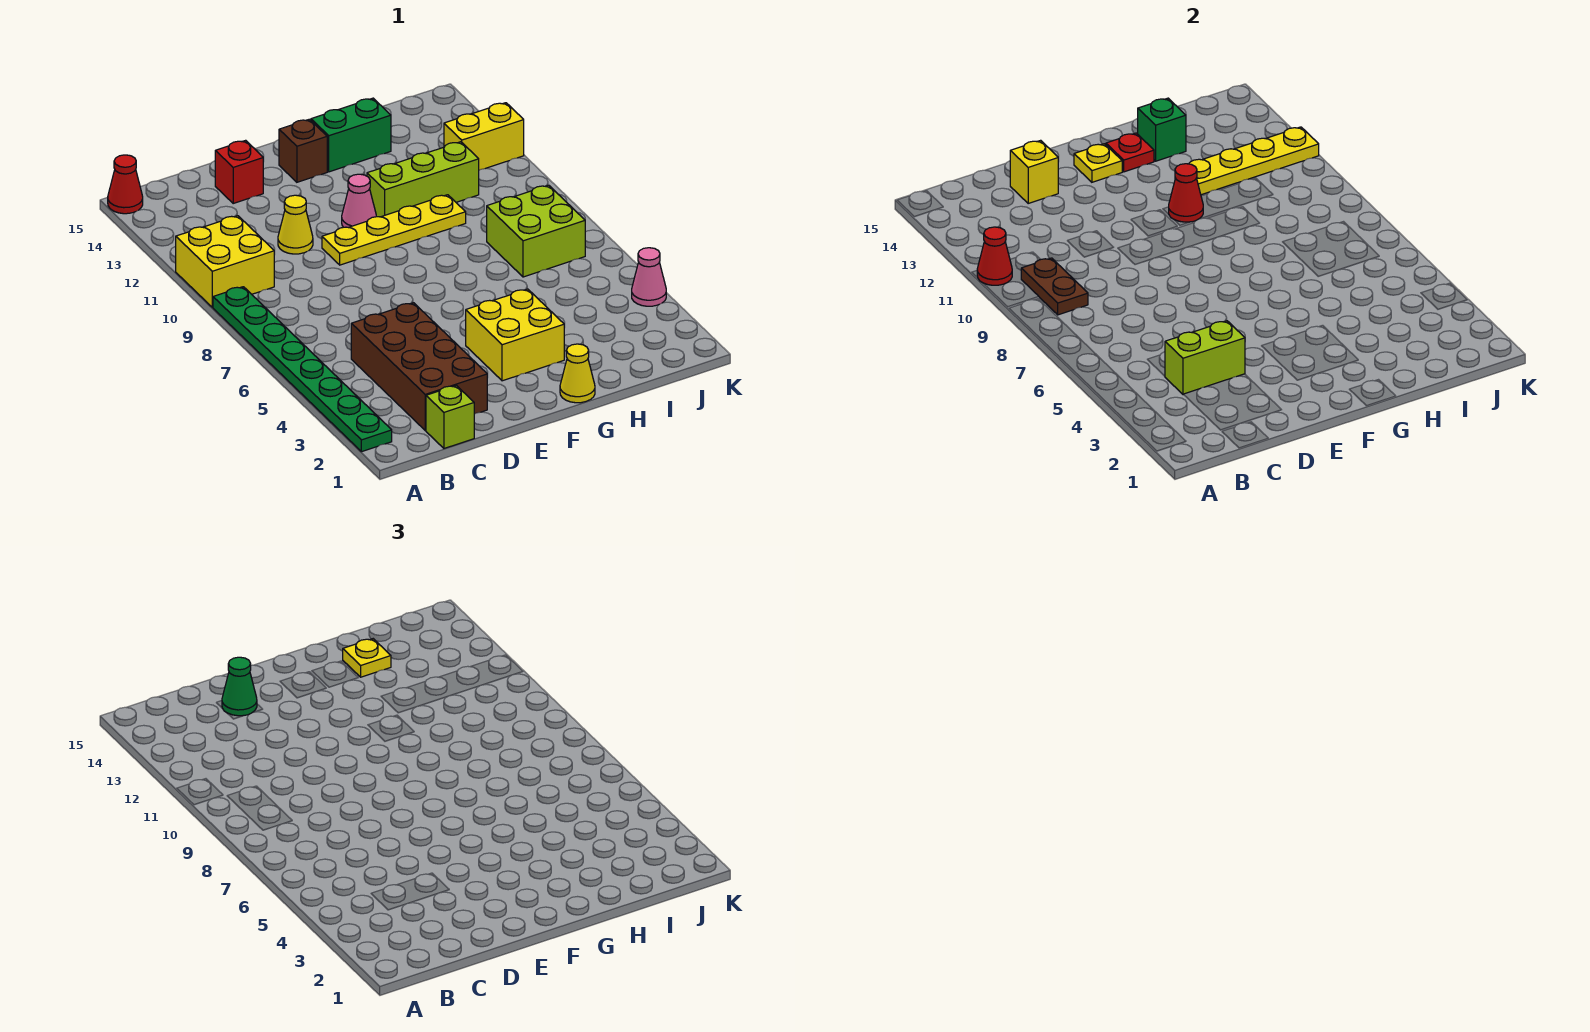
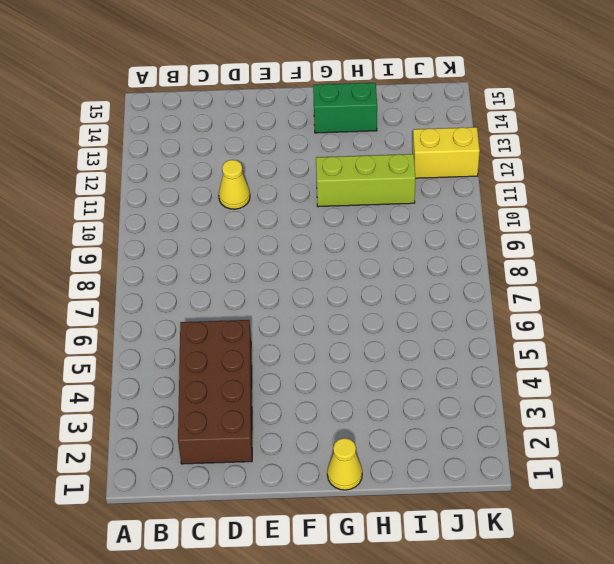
none -> green plate A2:A9 level 1
none -> yellow brick A10:B11 level 1
none -> red cone A15 level 1

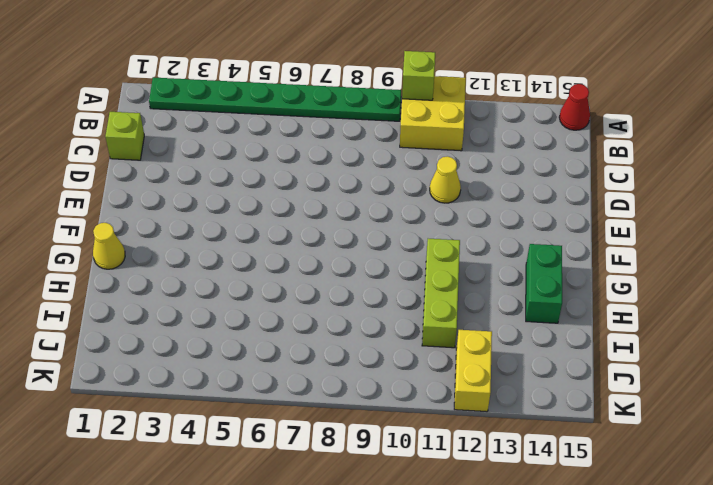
lime brick A10 level 2 -> none
none -> brown brick C2:D5 level 1
none -> red brick D14 level 1
none -> yellow plate E10:H10 level 1

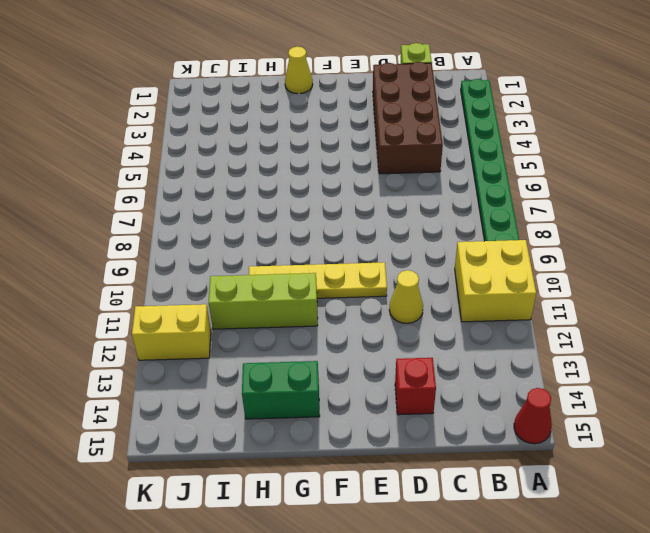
none -> yellow brick F3:G4 level 1
none -> pink cone F11 level 1
none -> brown brick F14 level 1

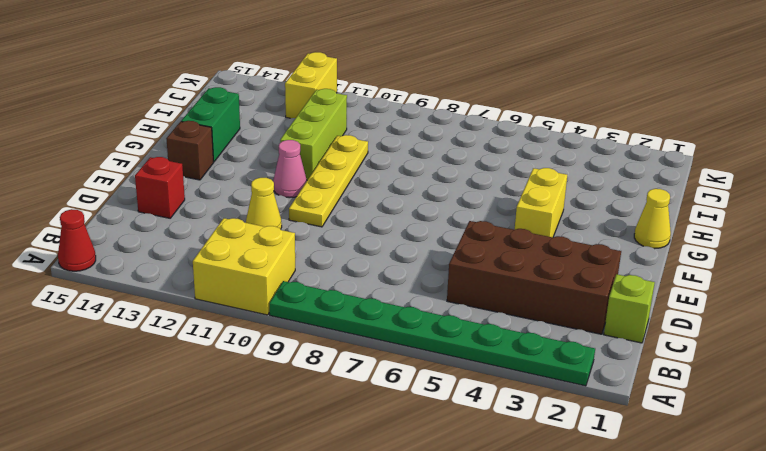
yellow brick F4:G4 level 1 -> yellow brick F3:G4 level 1
none -> lime brick I7:J8 level 1
none -> pink cone K4 level 1
none -> red cone A11 level 2

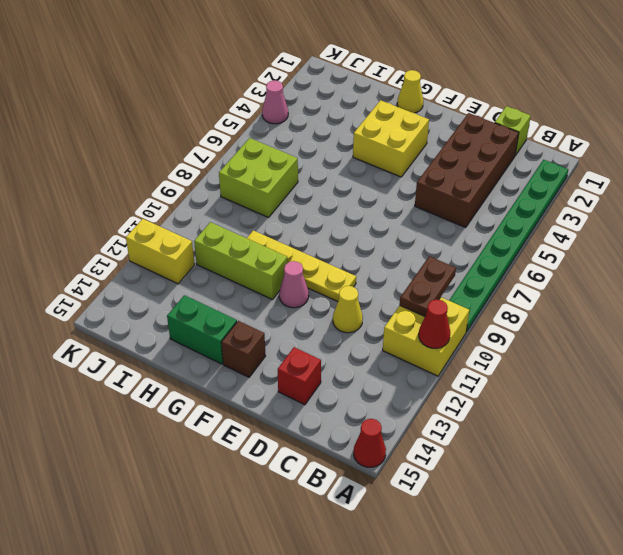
none -> lime brick C4:D4 level 2
none -> yellow brick D14 level 2
none -> yellow plate F14 level 2

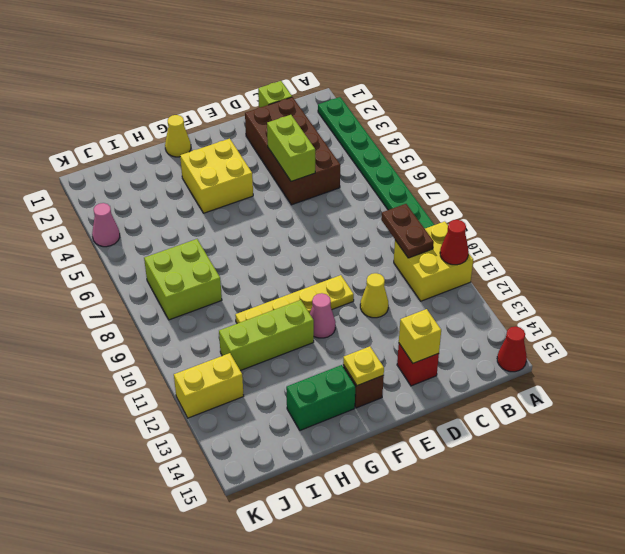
lime brick D4:D5 level 2 -> lime brick C4:D4 level 2
none -> red cone G11 level 2
none -> red plate G14 level 2
none -> yellow plate H12:K12 level 2

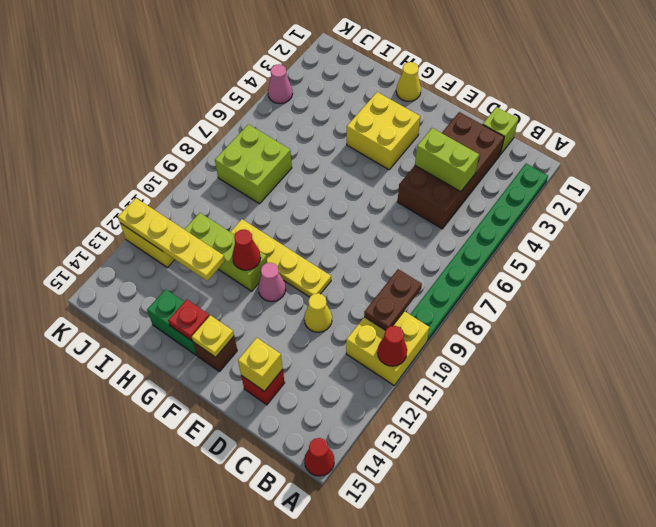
none -> green brick H14 level 2
none -> green cone D14 level 3
none -> yellow plate H14 level 3

